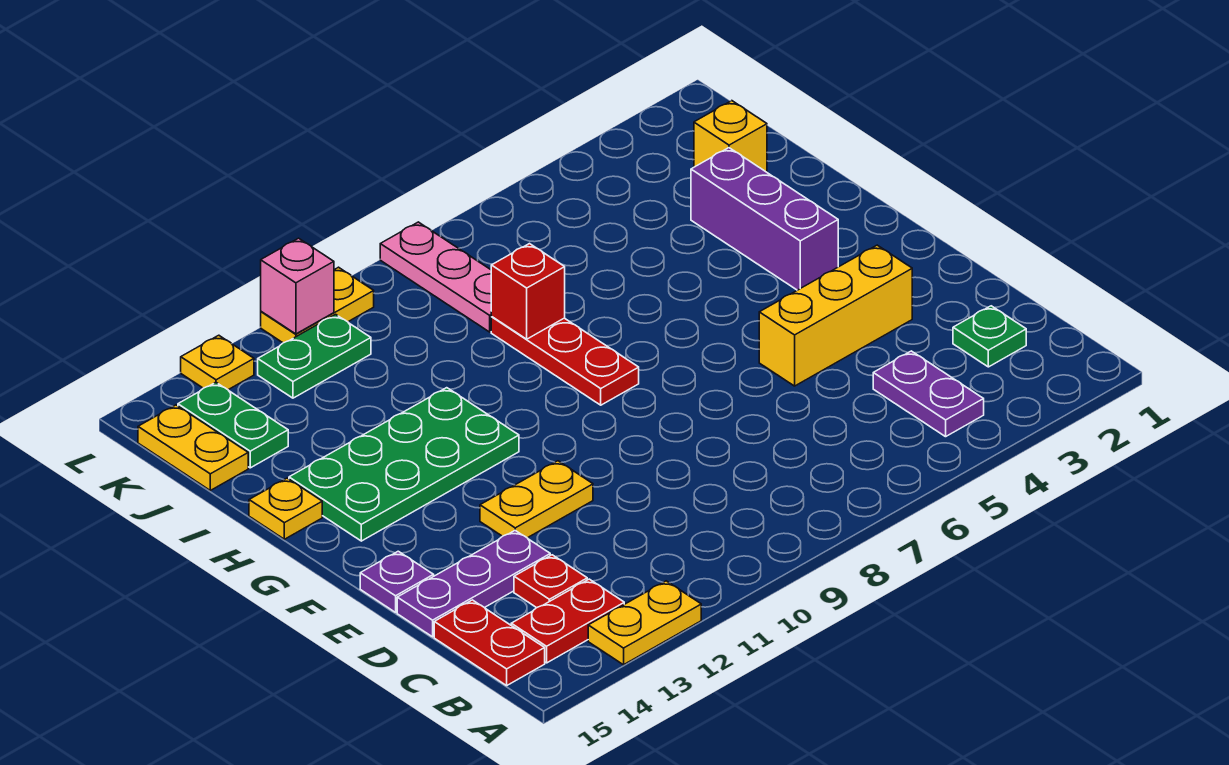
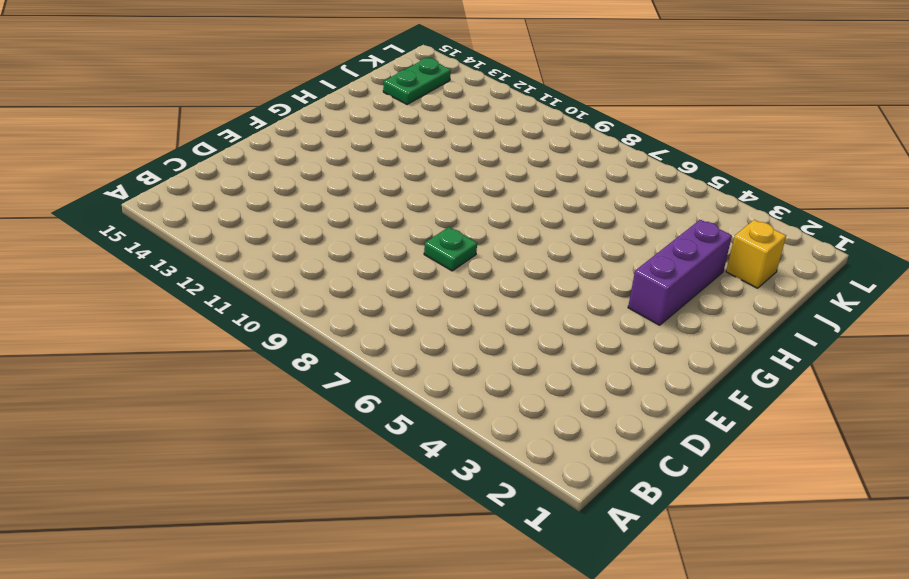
green plate E8 level 1 -> green plate C2 level 1
none -> yellow plate A12:A13 level 1
none -> purple plate B4:C4 level 1
none -> red plate B13:B14 level 1

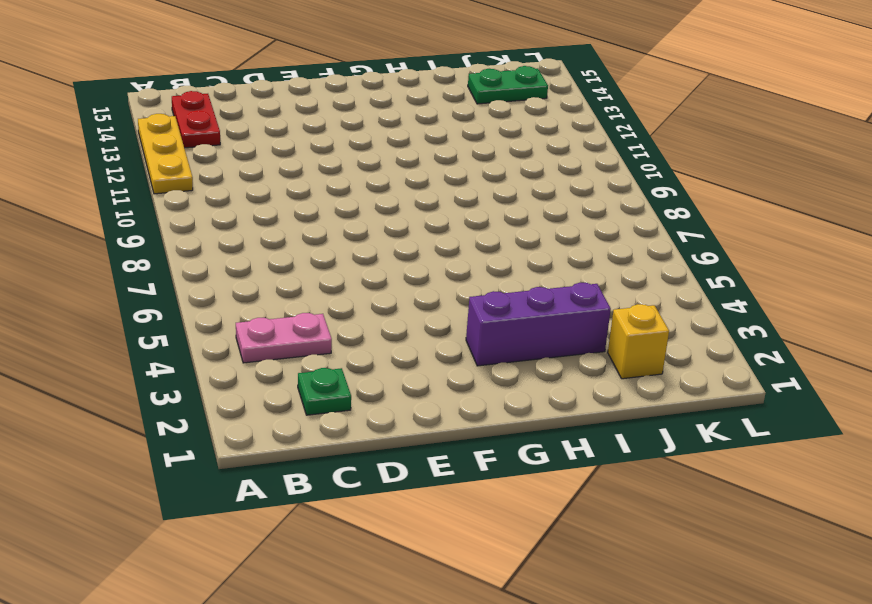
yellow plate A11:A13 level 1 -> yellow plate A12:A13 level 1
pink plate B4:C4 level 1 -> purple plate B4:C4 level 1
none -> red plate B15:C15 level 1
none -> red plate C13 level 1
none -> purple plate D13:D15 level 1

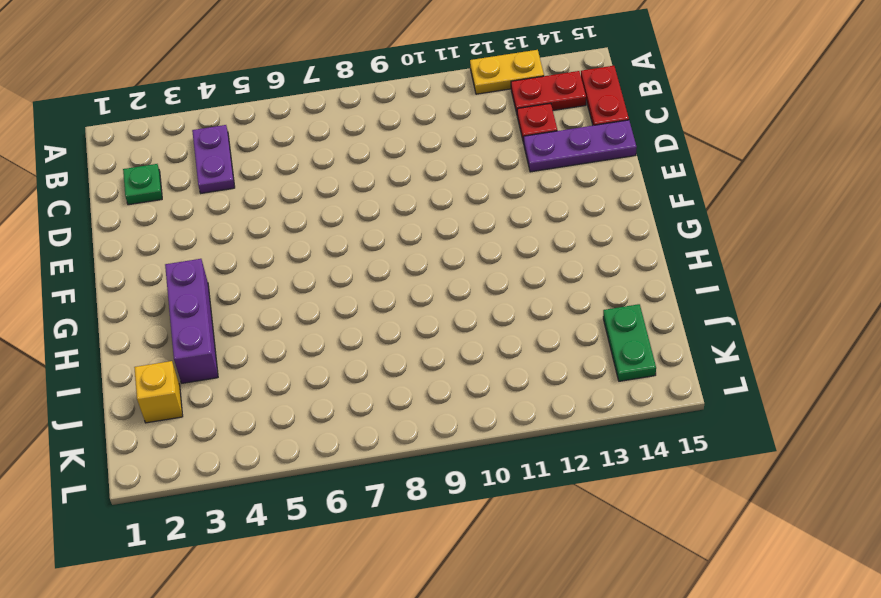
none -> yellow brick E3:E5 level 1
none -> yellow plate E11:E12 level 1
none -> purple plate E15 level 1

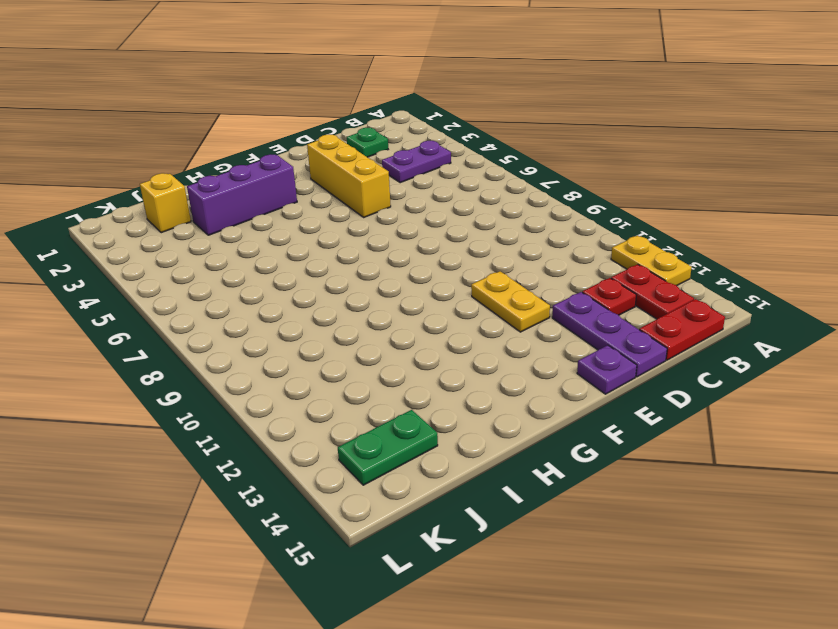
none -> red plate G8:I8 level 1
none -> green plate G11:H14 level 1
none -> yellow plate H15 level 1

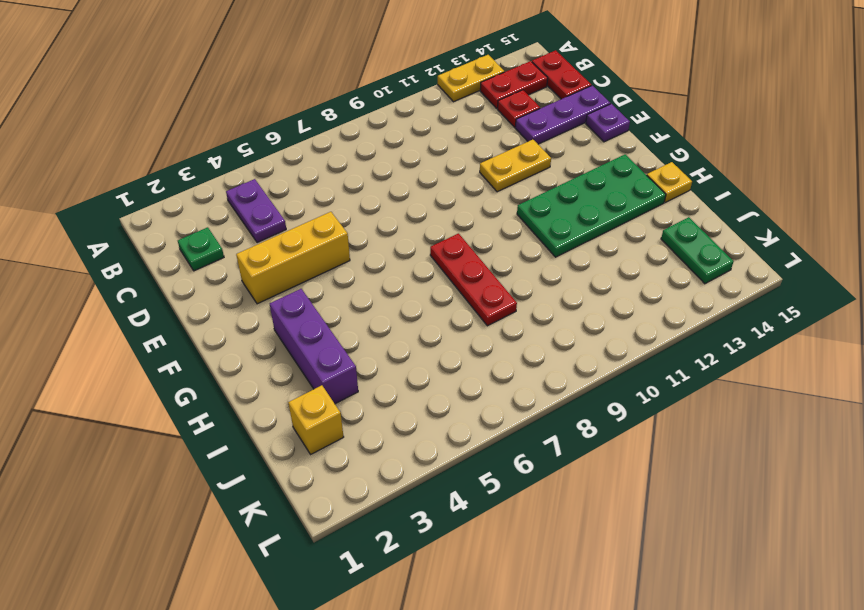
none -> pink plate J8:L8 level 1
none -> yellow plate J15:K15 level 1
none -> green plate K11:K12 level 1

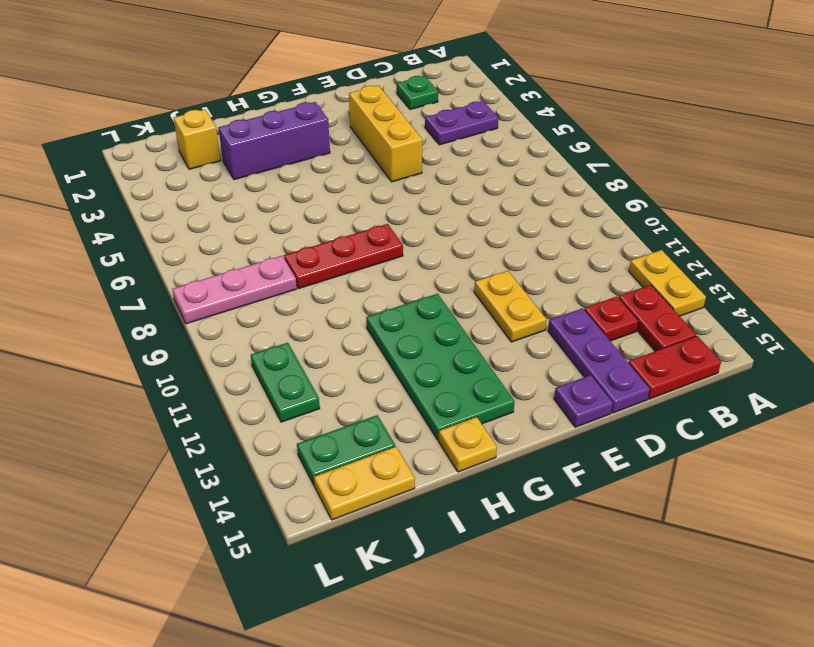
none -> yellow plate L10:L11 level 1
none -> yellow plate L13 level 1
none -> red brick I8 level 2

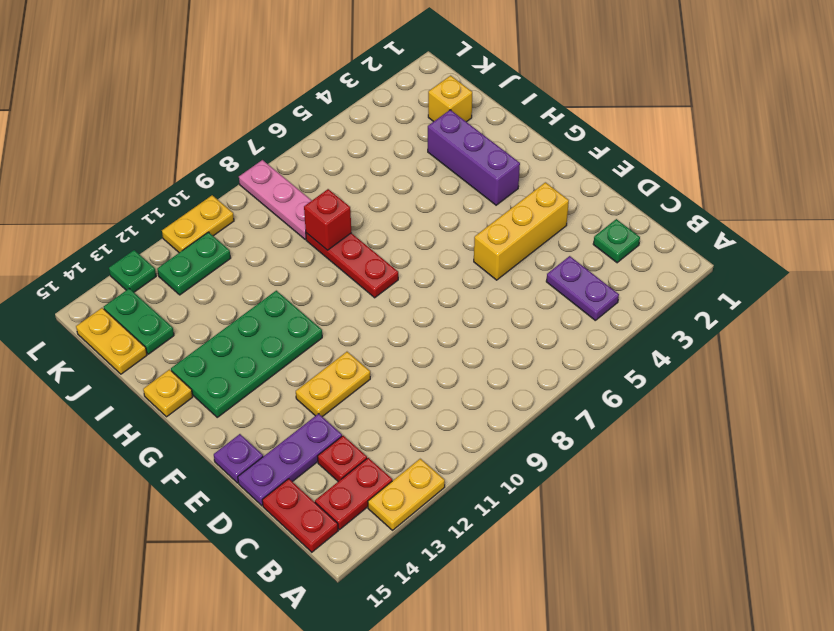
green plate L13 level 1 -> yellow plate L13 level 1
none -> pink brick L11 level 2

